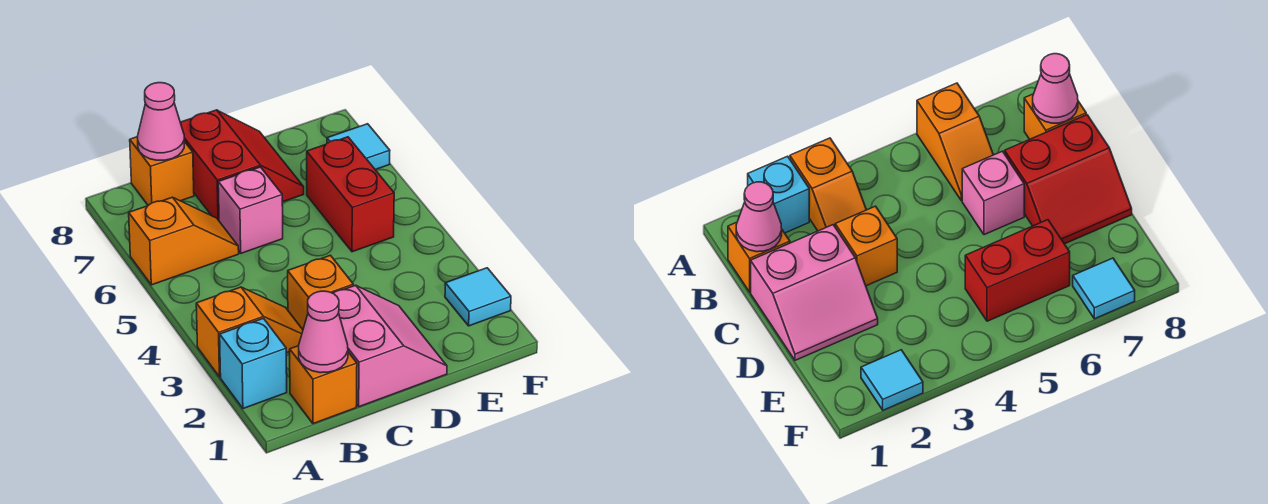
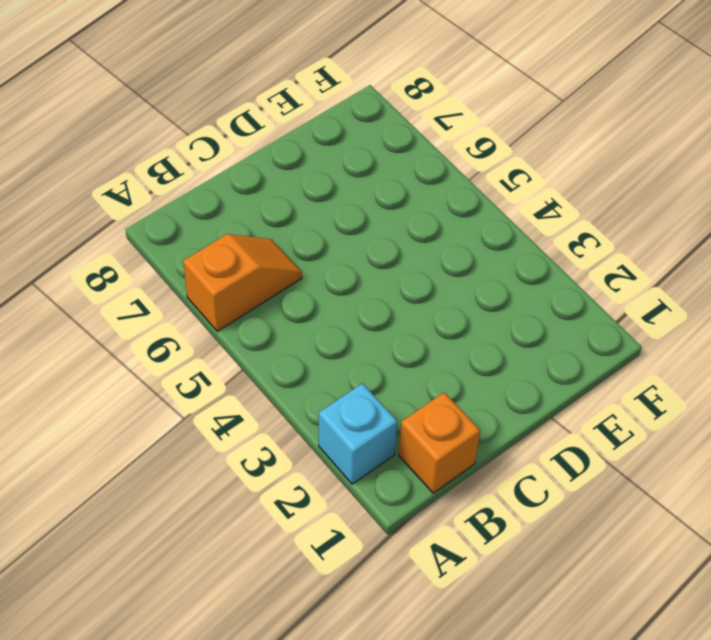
none -> orange slope A3:B3 level 1 top A
none -> orange brick B8 level 1
none -> pink slope C1:D2 level 1 top C

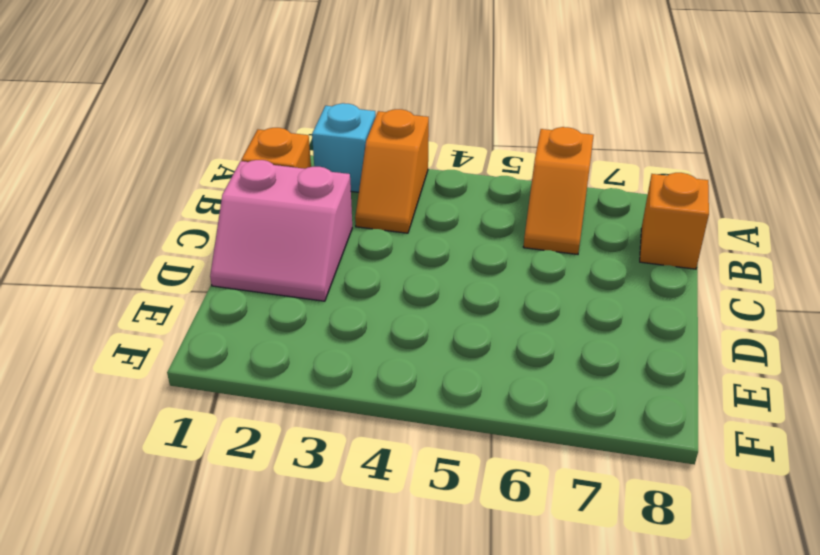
none -> orange brick C3 level 1
none -> pink brick C6 level 1
none -> red slope C7:D8 level 1 top C

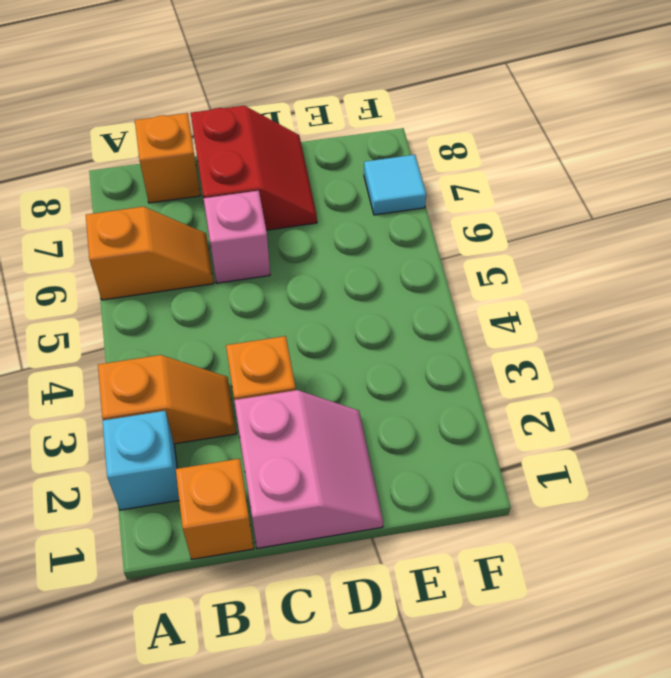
none -> red brick E5:E6 level 1
none -> cyan tile F2 level 1
none -> pink cone B1 level 2

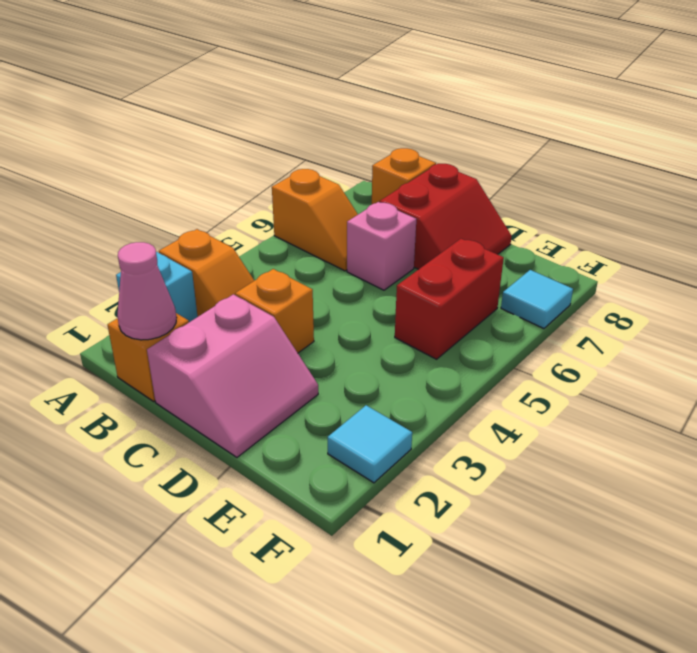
none -> pink cone B8 level 2

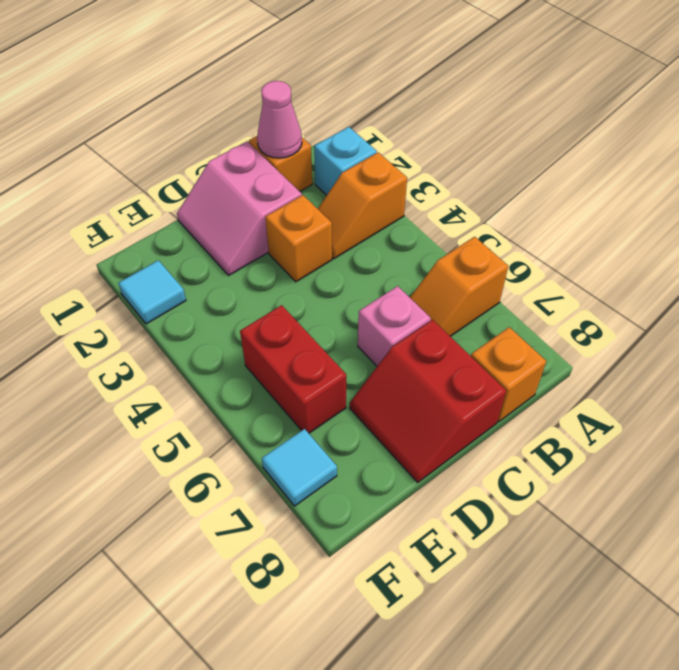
none -> pink cone B8 level 2

